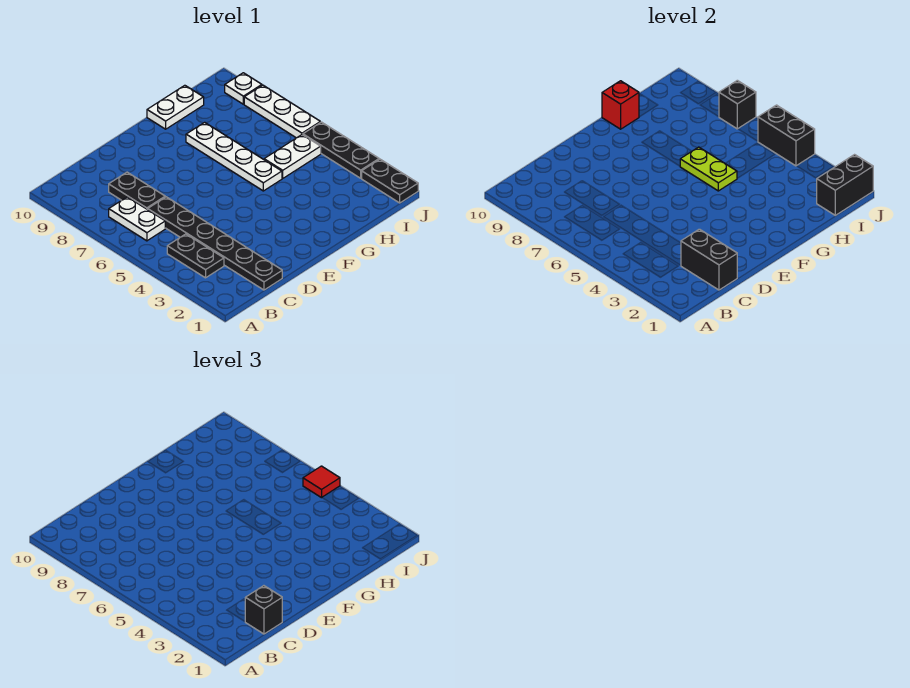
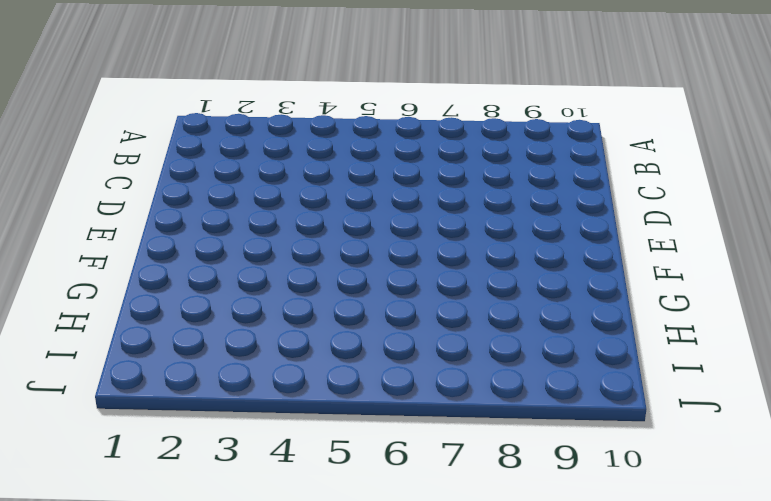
none -> black plate B3:B4 level 1
none -> white plate B6:B7 level 1
none -> black plate C1:C6 level 1

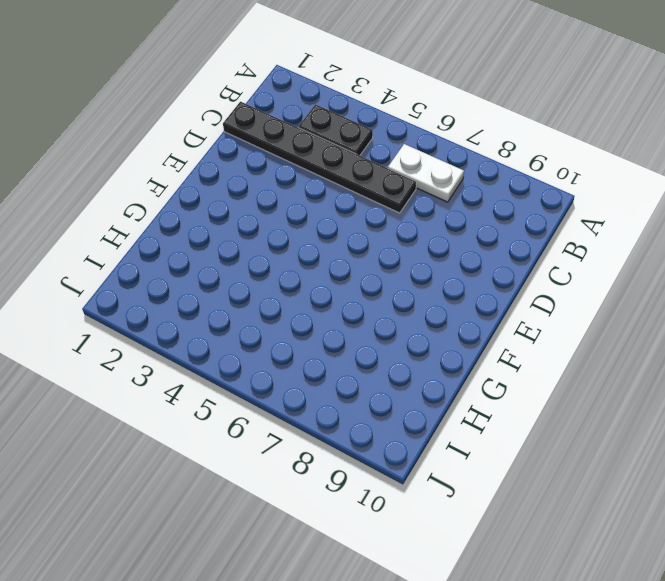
none -> black plate C7:C8 level 1
none -> white plate G5:G8 level 1
none -> white plate G10:H10 level 1

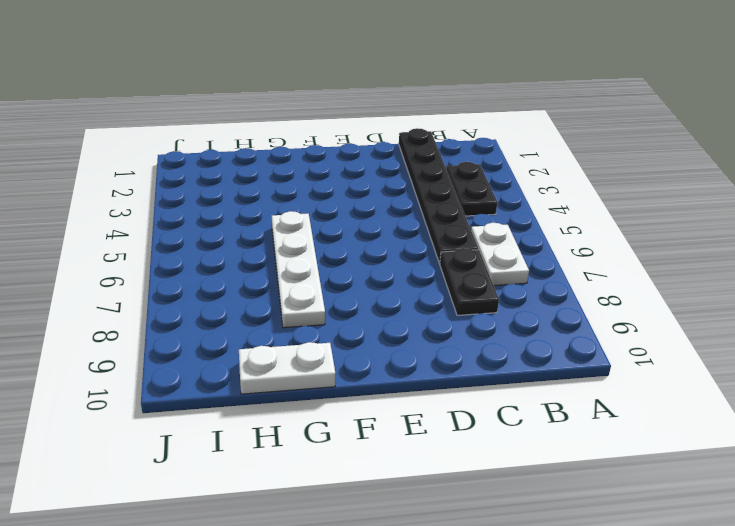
none -> white plate H5:I5 level 1
none -> black plate J1:J2 level 1
none -> black plate J3:J5 level 1

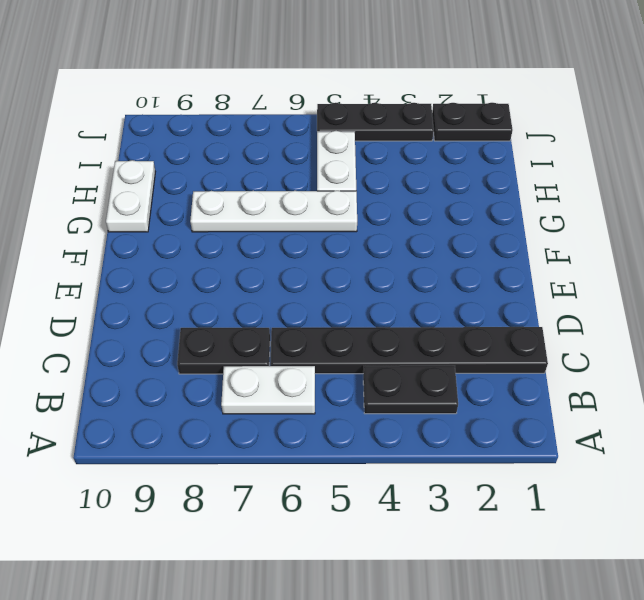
none -> white plate J6:J8 level 1
none -> white plate J9 level 1
none -> black brick C1:C2 level 2

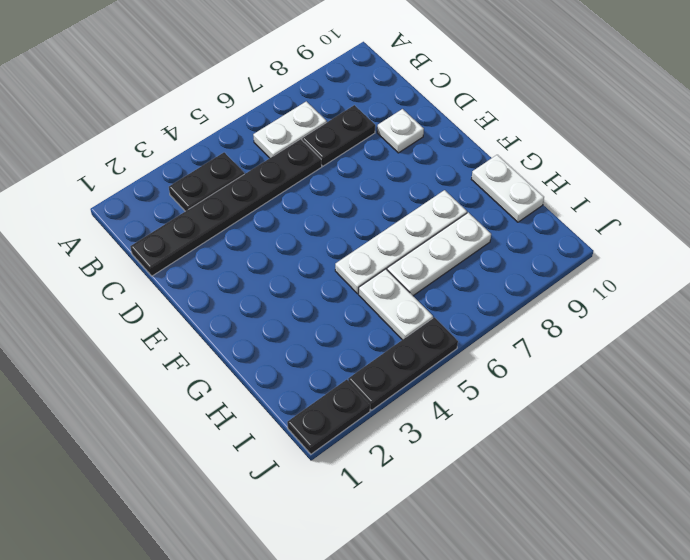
white plate D9 level 1 -> white plate J9 level 1
white plate H6:H8 level 1 -> white plate J6:J8 level 1
none -> black brick C1:C2 level 2
none -> lime plate G5:G6 level 2
none -> red brick G10 level 2

